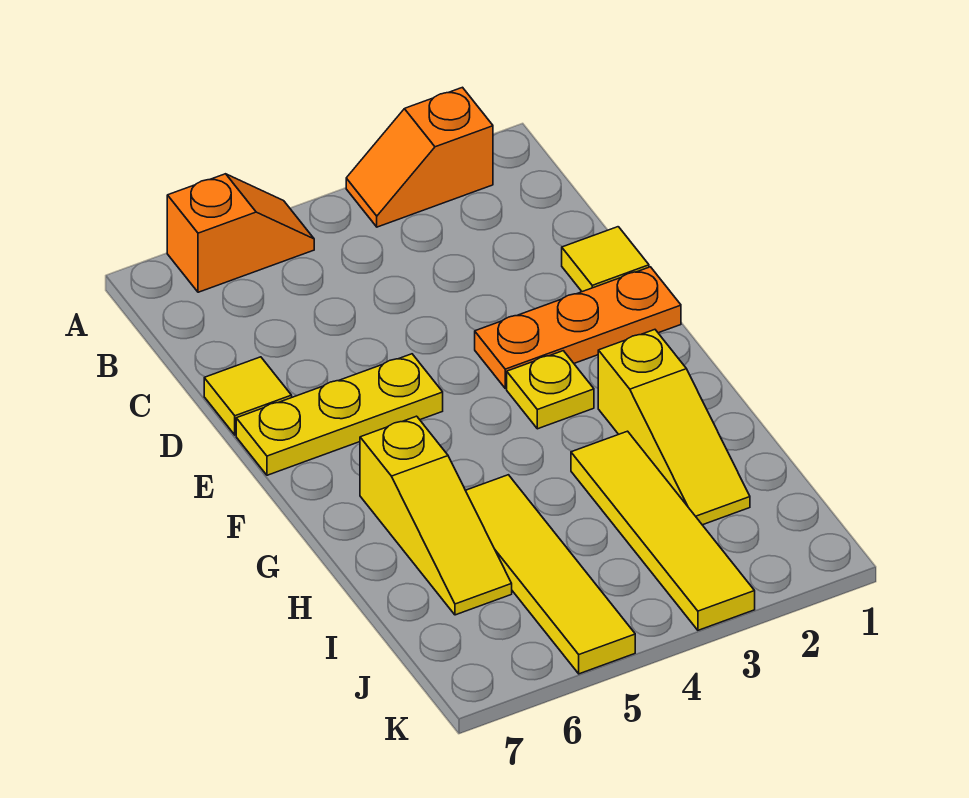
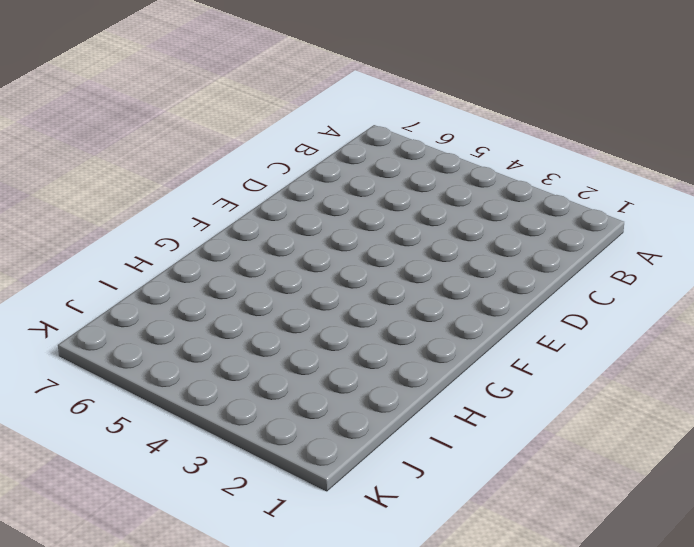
none -> orange slope A2:A3 level 1 top 2
none -> orange slope A5:A6 level 1 top 6

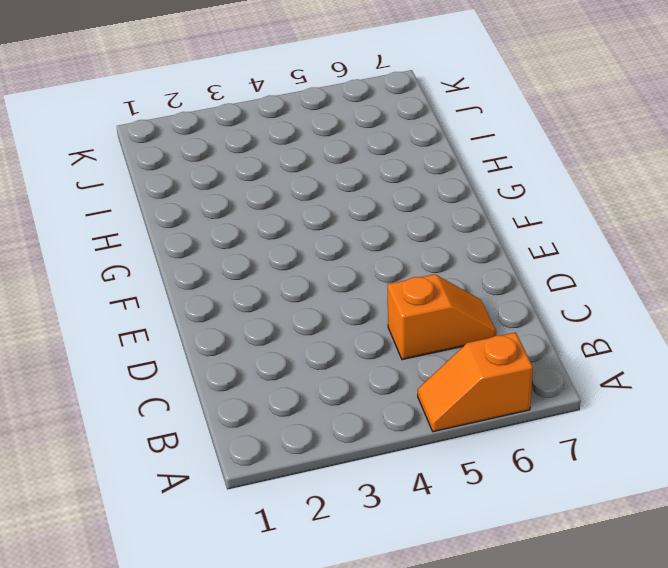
orange slope C5:C6 level 1 top 5 -> orange slope A2:A3 level 1 top 2
none -> yellow tile D1 level 1
none -> yellow tile D7 level 1

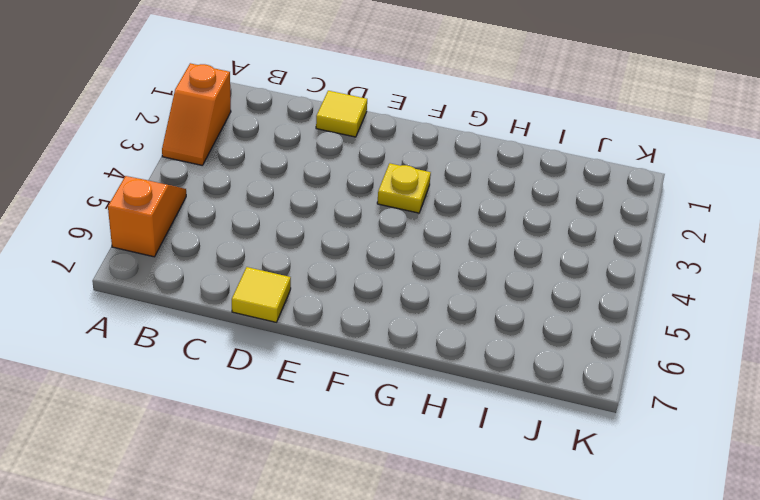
none -> orange plate E1:E3 level 1
none -> yellow plate E5:E7 level 1

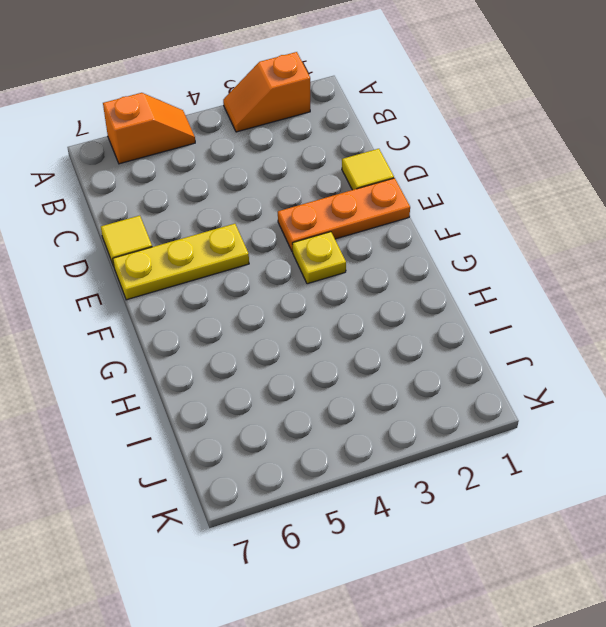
none -> yellow slope G2:I2 level 1 top G
none -> yellow slope G6:I6 level 1 top G

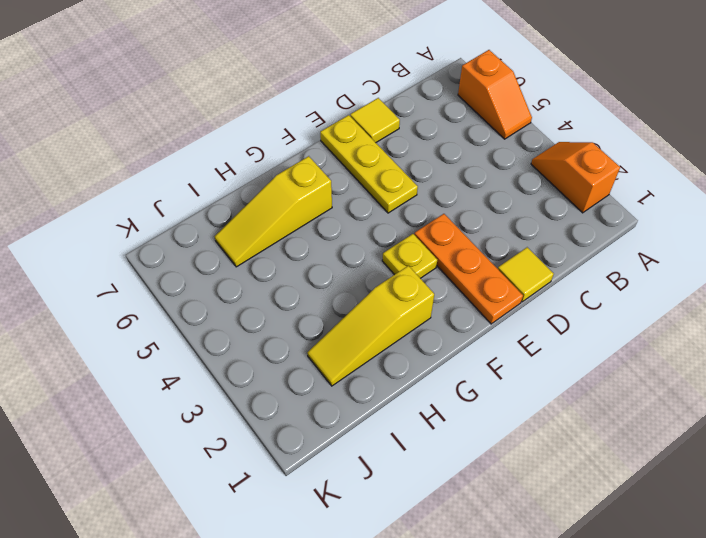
none -> yellow tile H3:K3 level 1
none -> yellow tile H5:K5 level 1

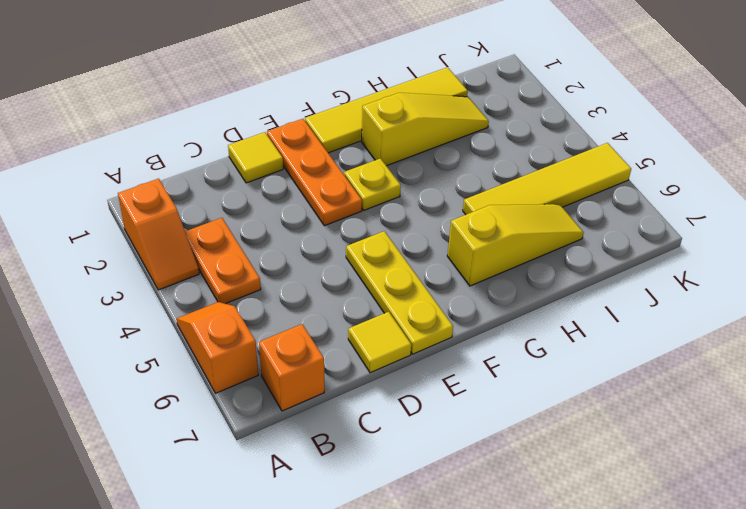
orange plate B3:B4 level 1 -> none
orange brick B7 level 1 -> none
yellow tile F1:I1 level 1 -> yellow tile H3:K3 level 1

